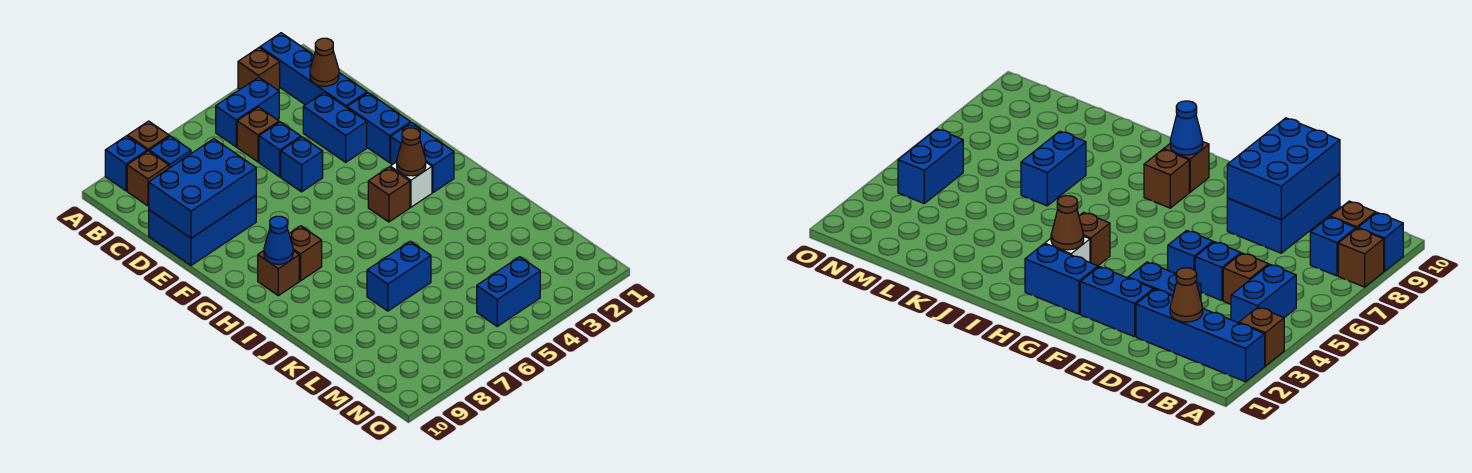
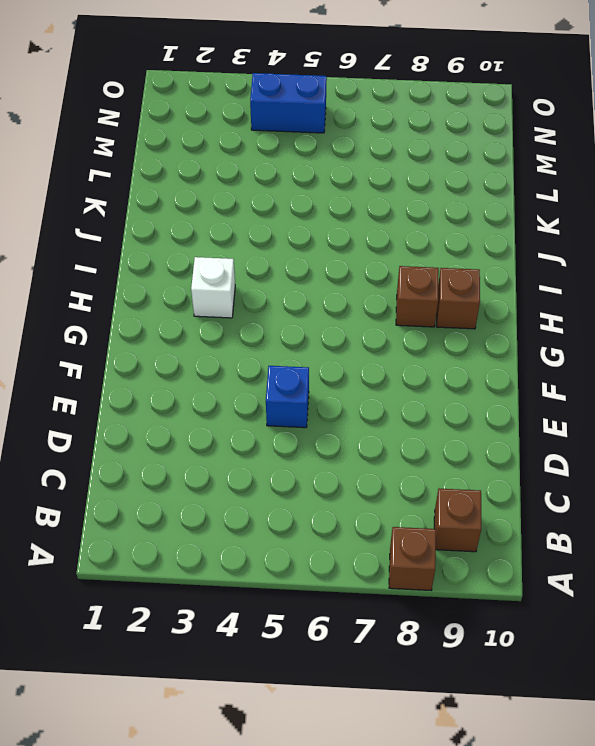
none -> blue brick A2:D2 level 1
none -> brown brick A3 level 1
none -> blue brick A9 level 1

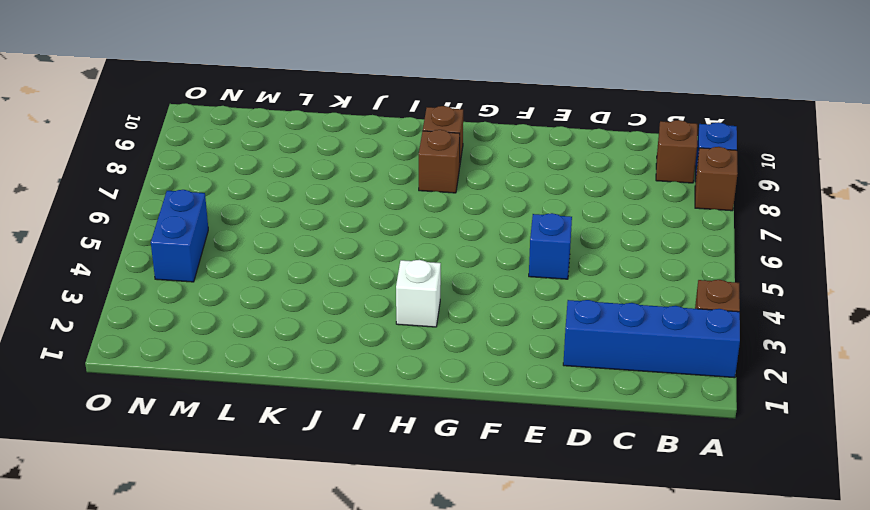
none -> blue brick B4:B5 level 1
none -> blue brick B8 level 1
none -> brown brick C5 level 1

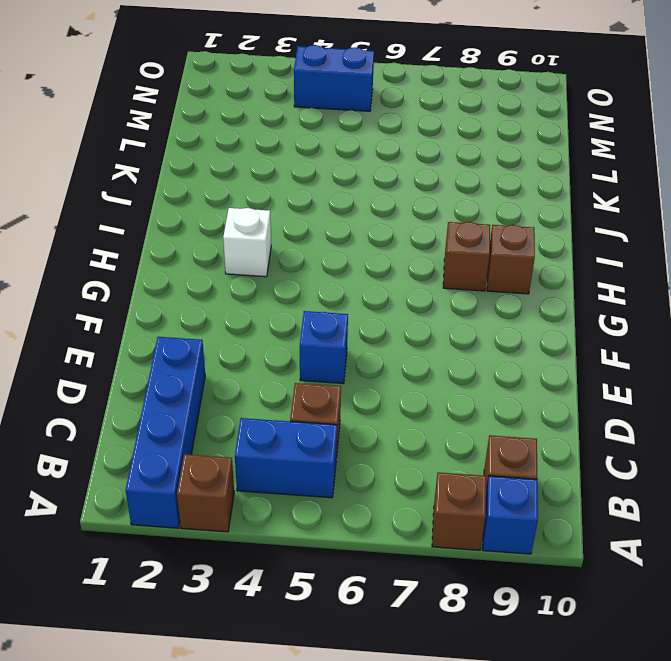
none -> blue brick B8 level 1
none -> blue brick D3:E3 level 1
none -> blue brick D5 level 1

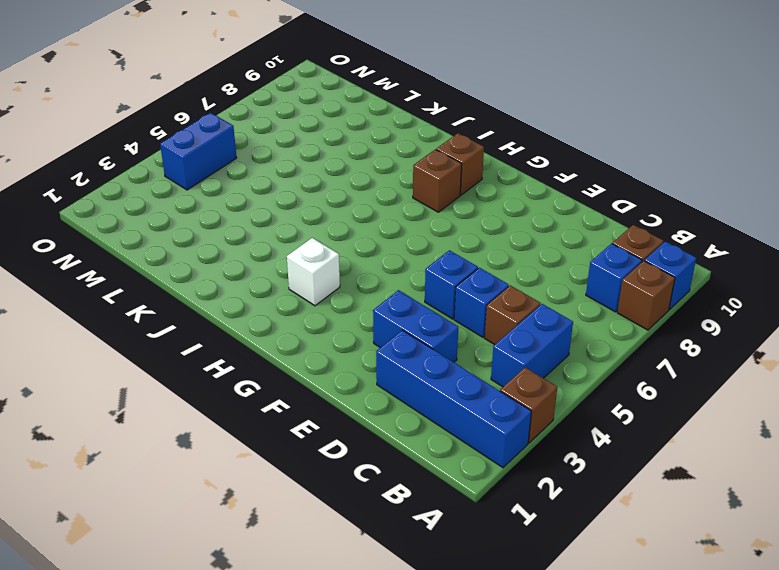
none -> blue brick D8:E10 level 1
none -> blue brick E2:F2 level 1
none -> blue brick G2:H2 level 1

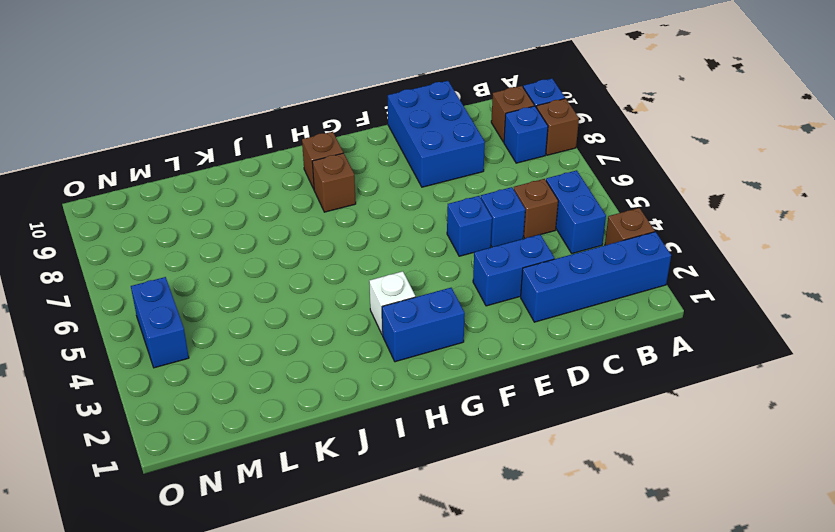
none -> blue brick E2:F2 level 1
none -> brown brick H4 level 1
none -> blue brick K6:K7 level 1

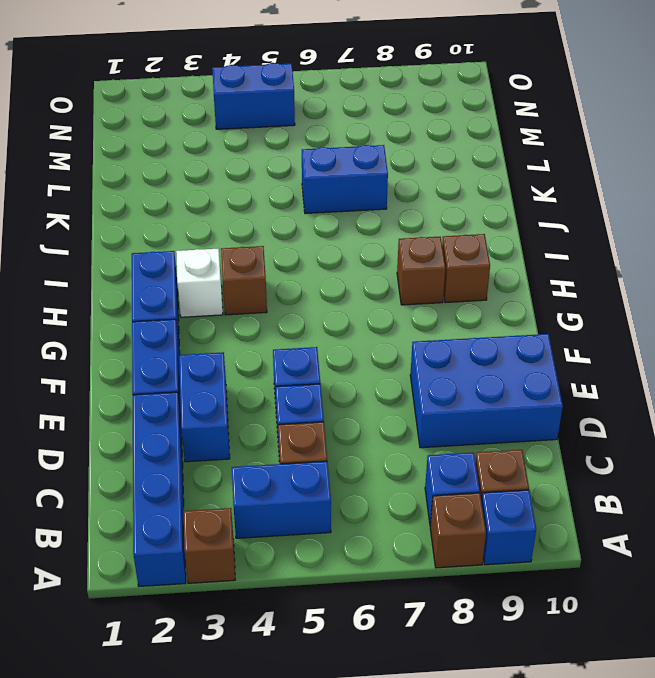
none -> brown cone C2 level 2
none -> blue brick D8:E10 level 2
none -> brown cone H3 level 2

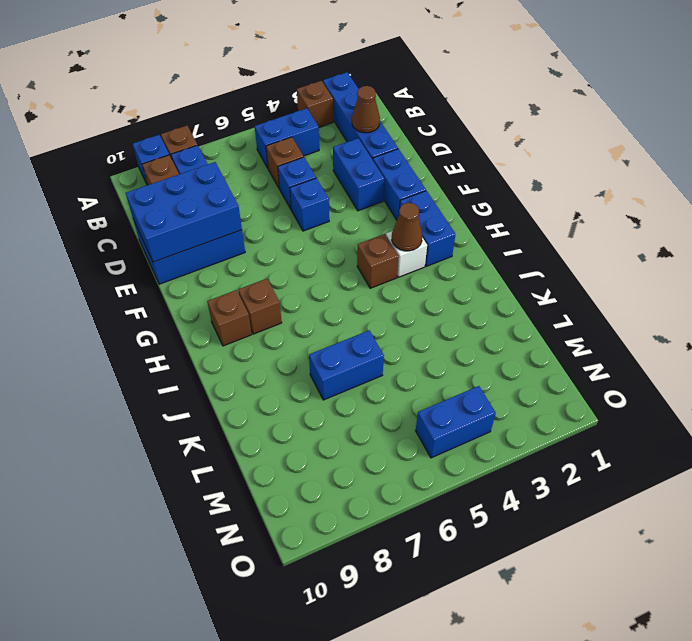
none -> blue cone H9 level 2

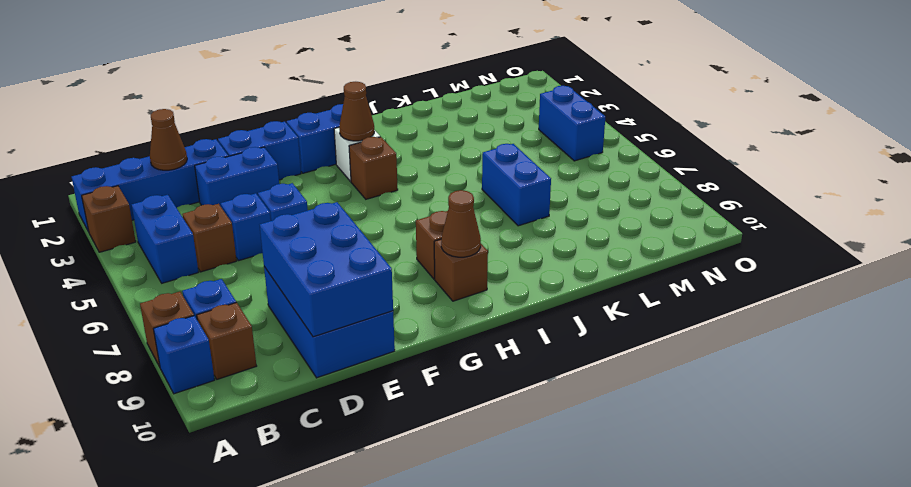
brown cone H9 level 2 -> blue cone H9 level 2

